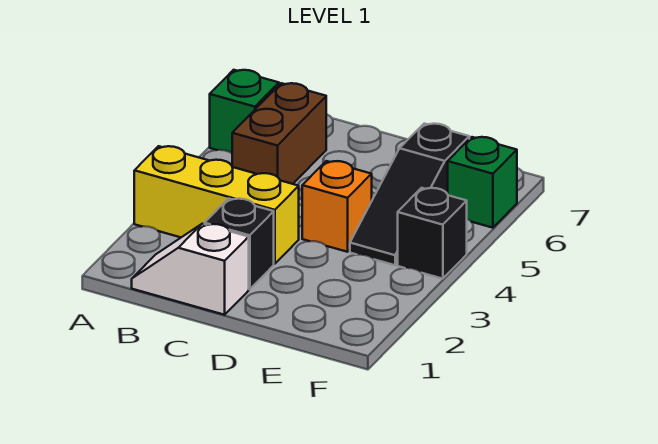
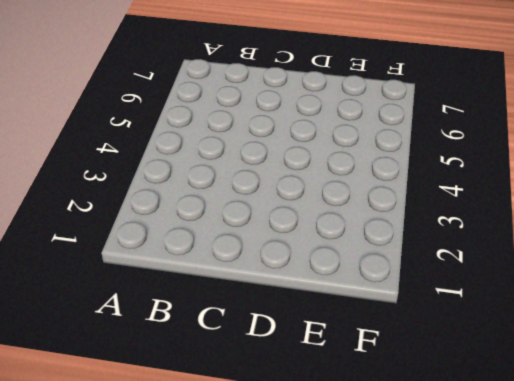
none -> yellow brick A3:C3 level 1
none -> green brick A6 level 1

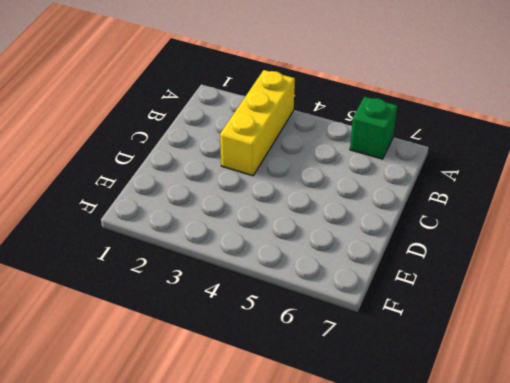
none -> white slope B1:C1 level 1 top C
none -> brown brick B5:B6 level 1

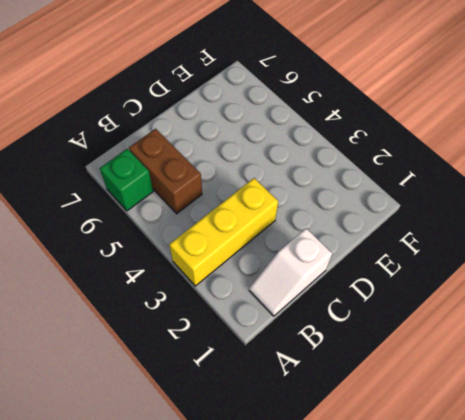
none -> black brick C2 level 1
none -> orange brick D4 level 1

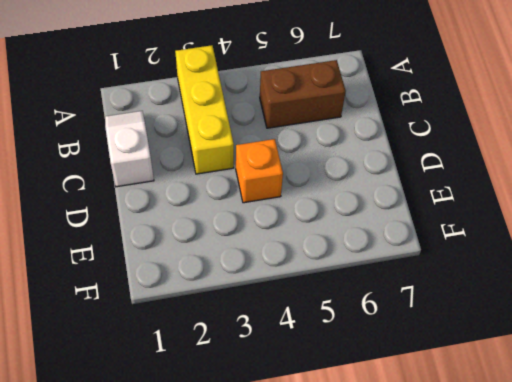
none -> green brick A6 level 1
none -> black brick C2 level 1

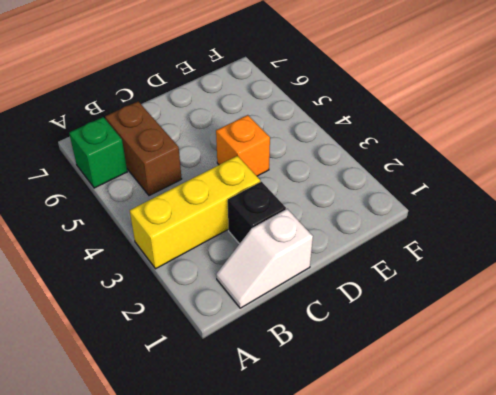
none -> black slope E4:E6 level 1 top 6
none -> black brick F4 level 1

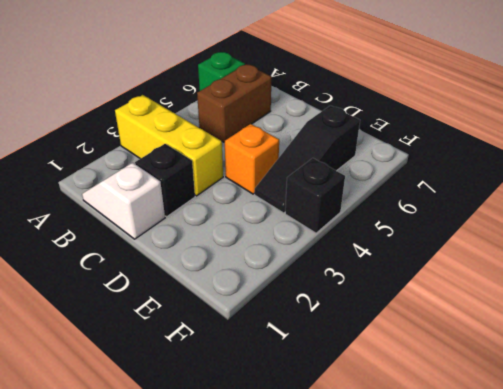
none -> green brick F6 level 1

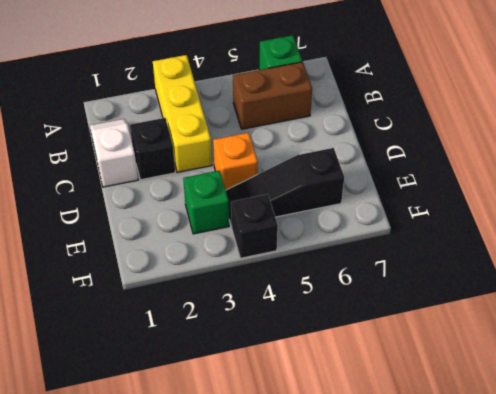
green brick E3 level 1 -> green brick F6 level 1

